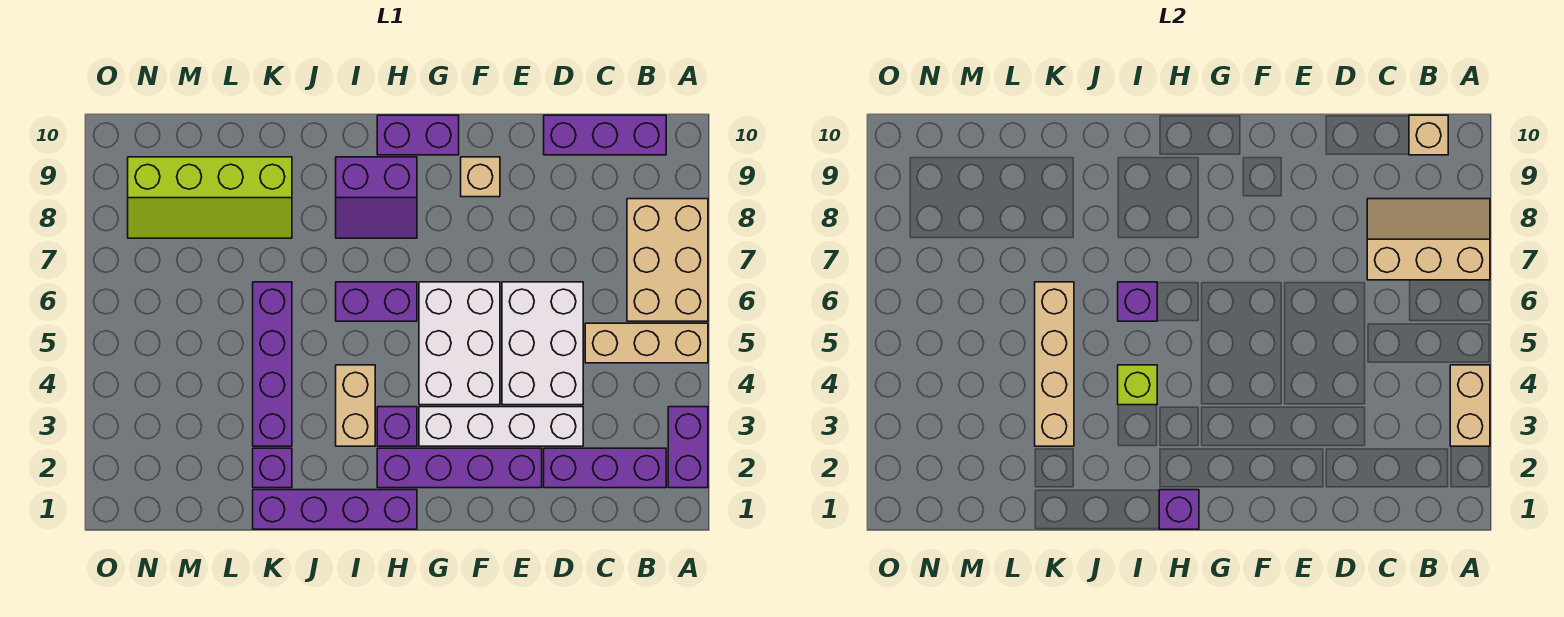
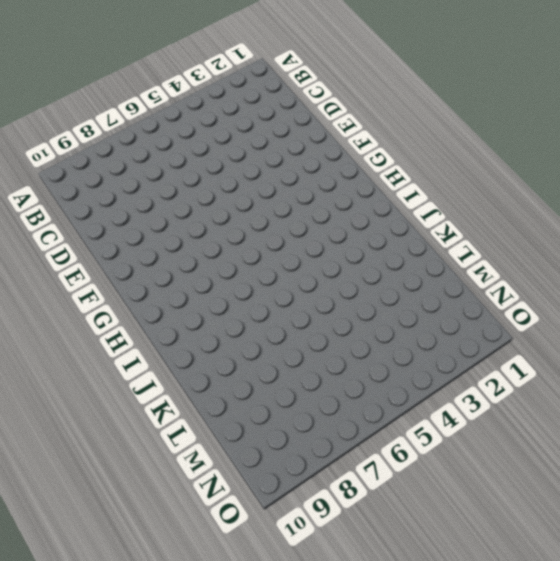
none -> purple brick A2:A3 level 1
none -> tan brick A5:C5 level 1
none -> tan brick A6:B8 level 1

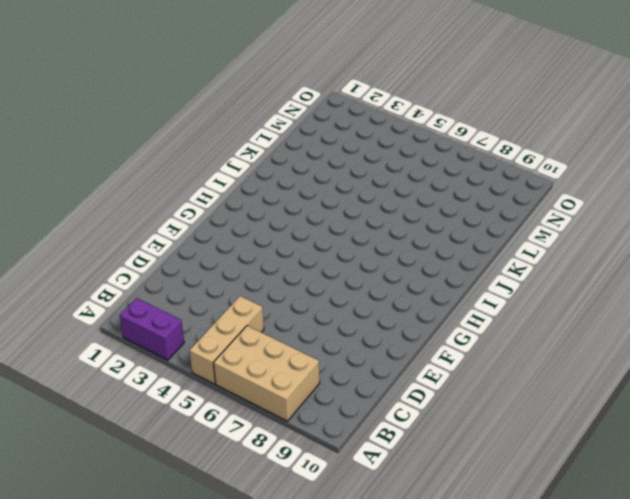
none -> purple brick B2:D2 level 1
none -> purple brick B10:D10 level 1
none -> white brick D3:G3 level 1

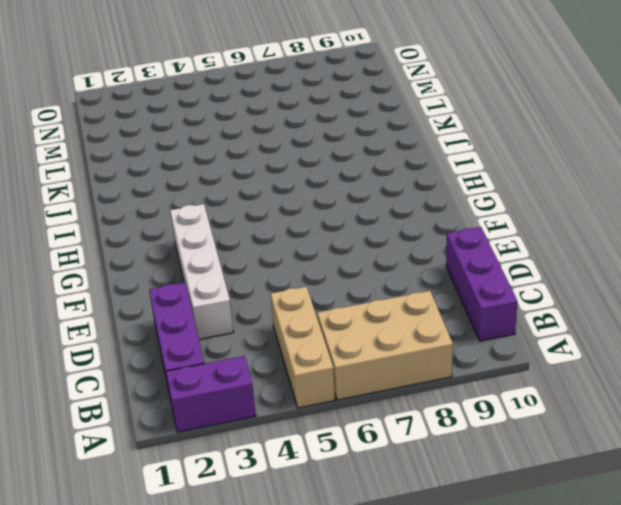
none -> white brick D4:E6 level 1
none -> purple brick E2:H2 level 1
none -> white brick F4:G6 level 1

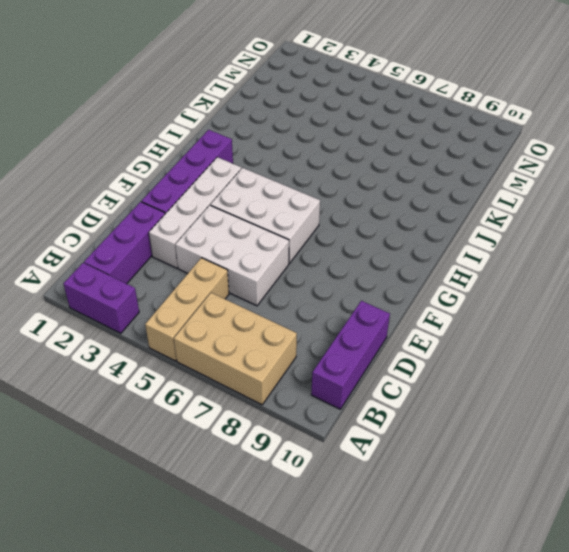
none -> tan brick F9 level 1
none -> purple brick G10:H10 level 1
none -> purple brick H1:K1 level 1

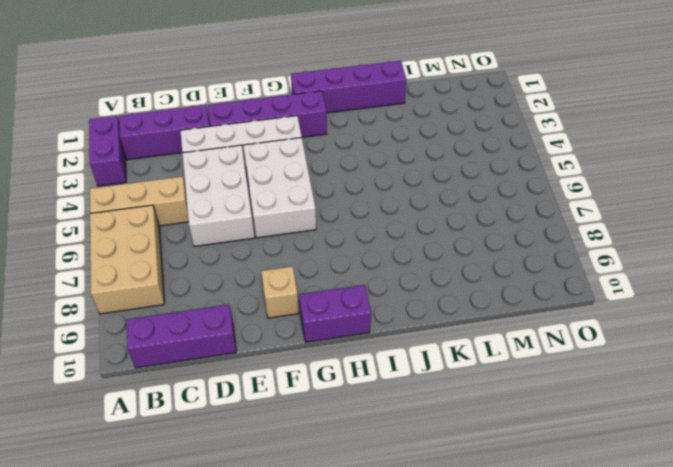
none -> purple brick H3 level 1
none -> purple brick H6:I6 level 1
none -> purple slope H8:I9 level 1 top 9

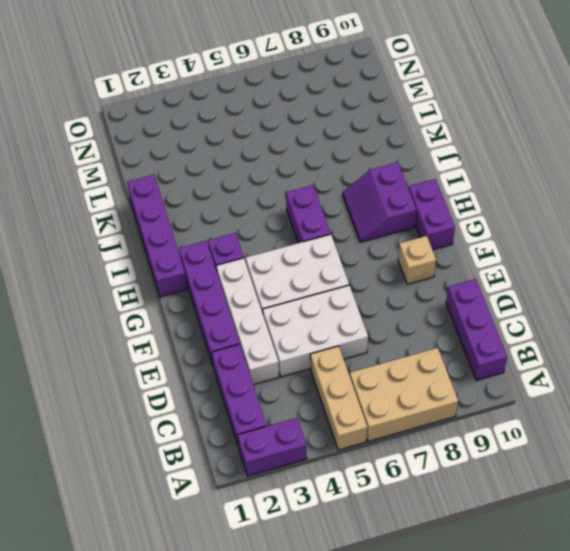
none -> tan brick I3:I4 level 1
none -> purple brick K2 level 1
none -> purple brick K3:K6 level 1

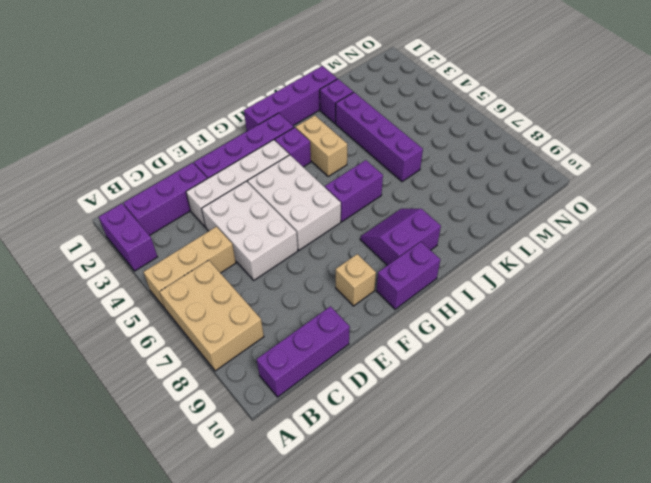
none -> lime slope K8:N9 level 1 top 9
none -> tan brick A3:A4 level 2
none -> tan slope A7:C8 level 2 top 7

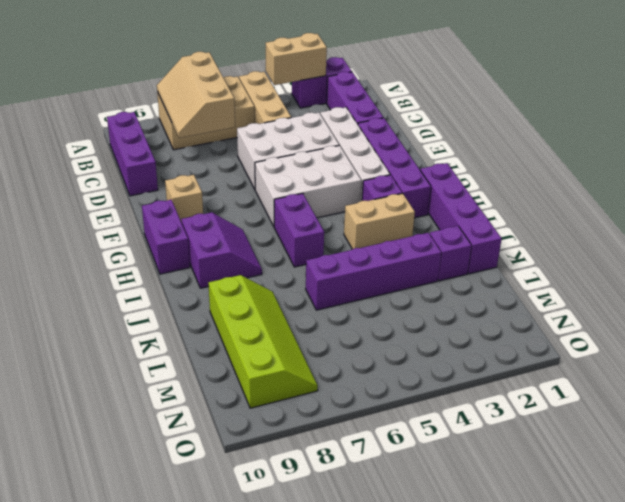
none -> tan brick B10 level 2
none -> purple brick H1 level 2
none -> lime brick I4 level 2

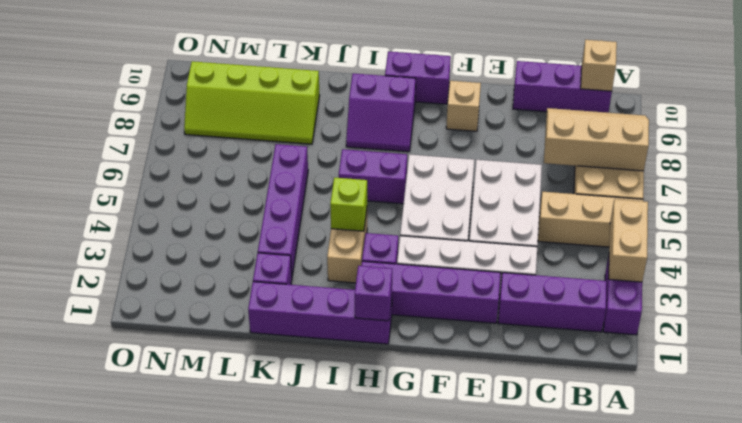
none -> purple brick I6 level 2
none -> tan brick K3:K6 level 2

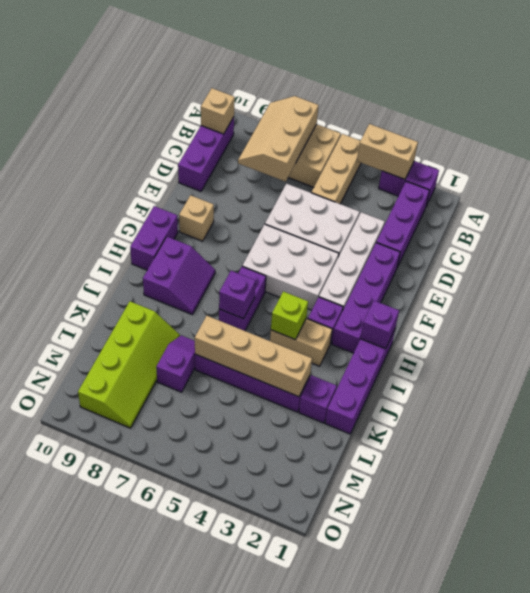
purple slope K7:L7 level 1 top L -> none

